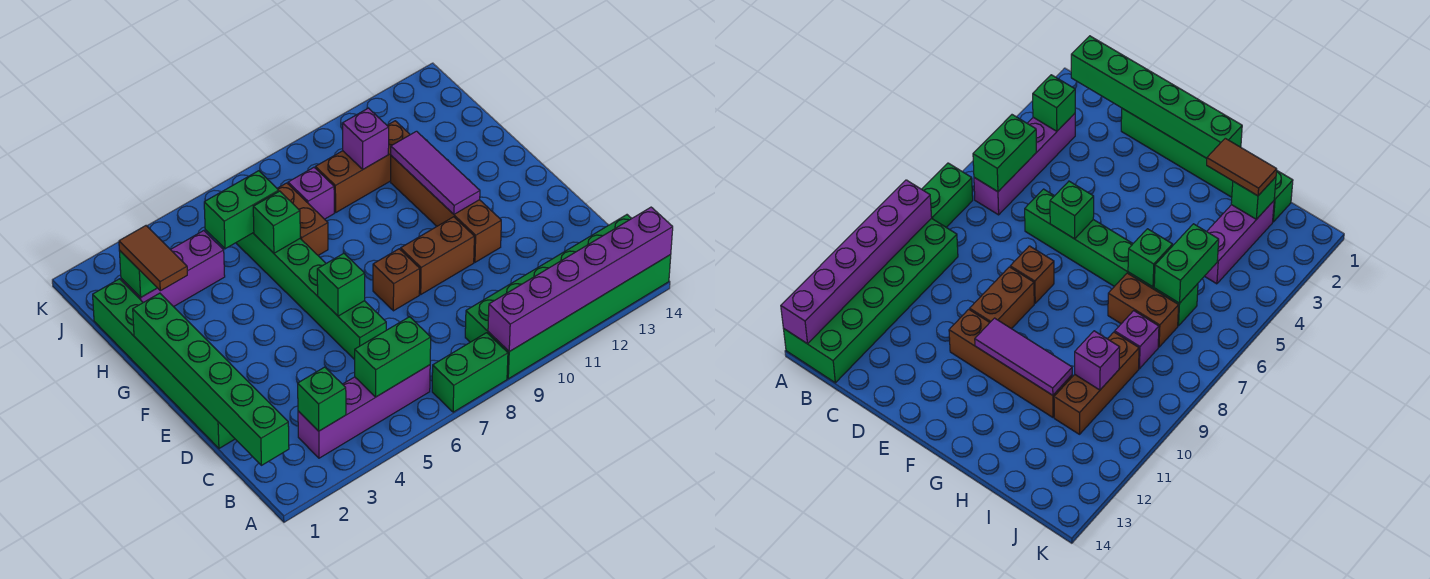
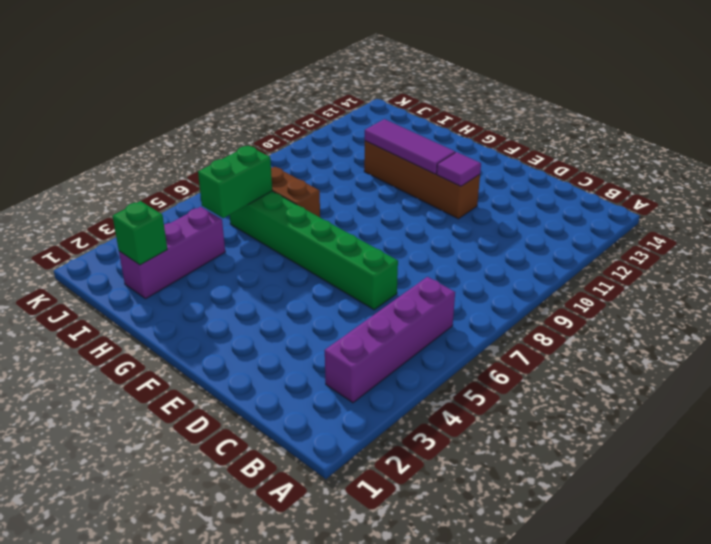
purple tile E11 level 2 -> none
none -> green brick A7:A8 level 1
none -> green brick A9:B14 level 1
none -> green brick D1:I1 level 1

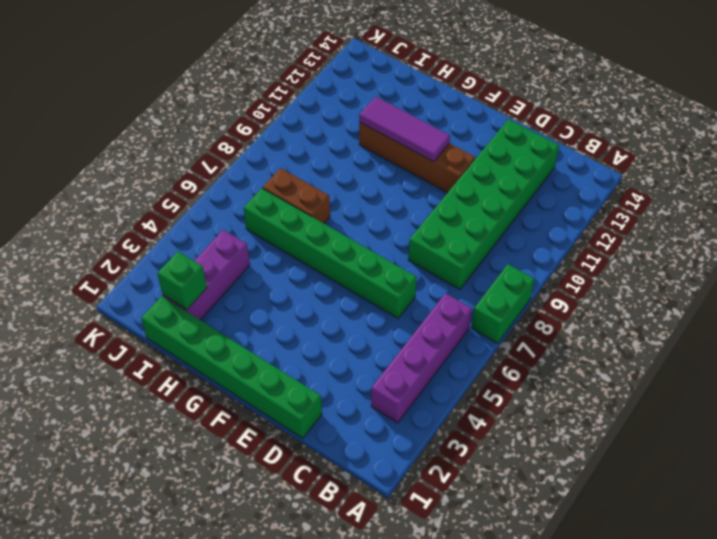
green brick C8:D13 level 1 -> green brick A9:B14 level 1
none -> brown brick E8 level 1
none -> brown brick E9:E10 level 1
none -> purple brick I8 level 1

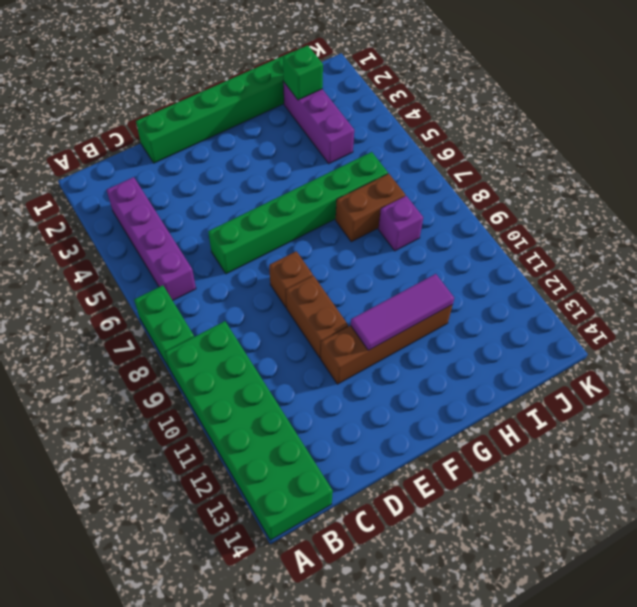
none -> brown brick I9:I11 level 1
none -> purple brick A9:A14 level 2
none -> green brick B1:G1 level 2

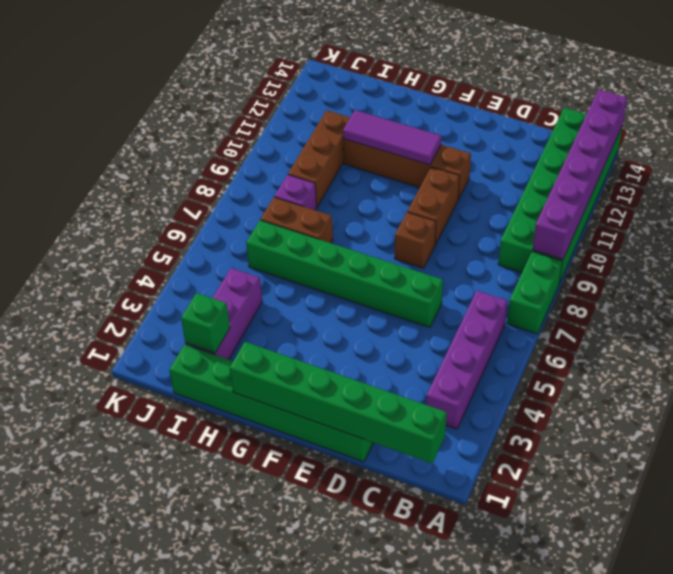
none -> green brick B3 level 2
none -> green brick B5:B6 level 2
none -> green brick E6 level 2

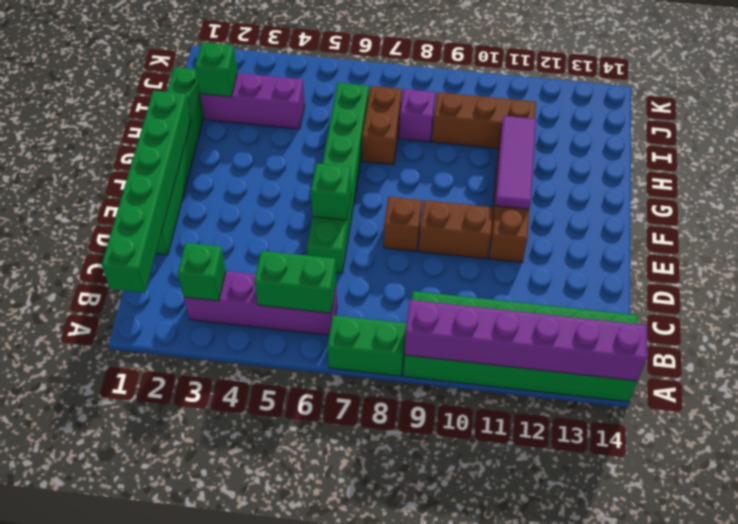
none -> green brick H6 level 2
none -> green brick I5:I6 level 2
none -> purple brick I10 level 2

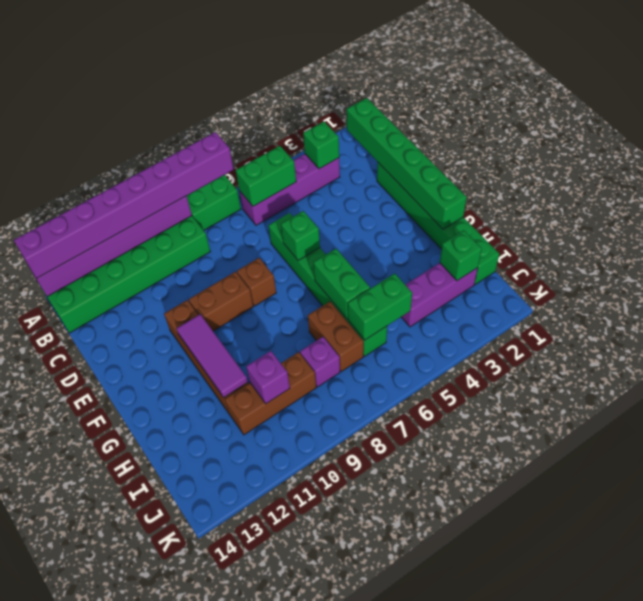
purple brick A7:A14 level 3 -> none
green brick G6:H6 level 2 -> green brick H6 level 2
none -> brown tile H2:I2 level 3

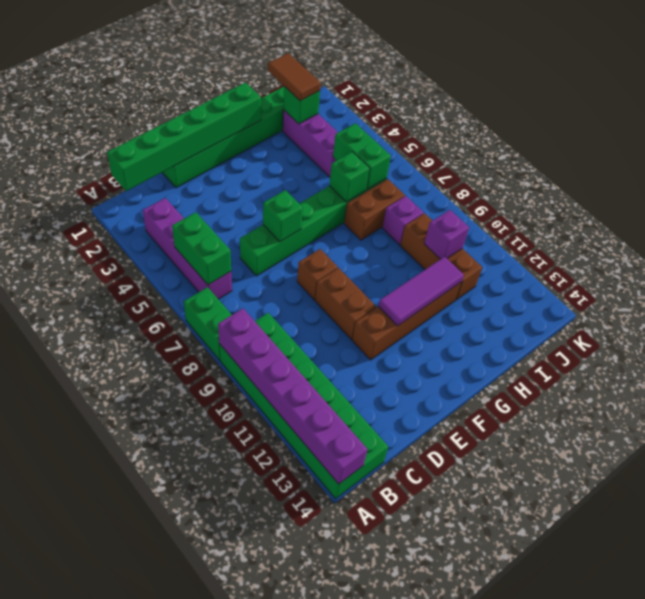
brown tile I1:I2 level 3 -> brown tile H2:I2 level 3
none -> green brick B3 level 2

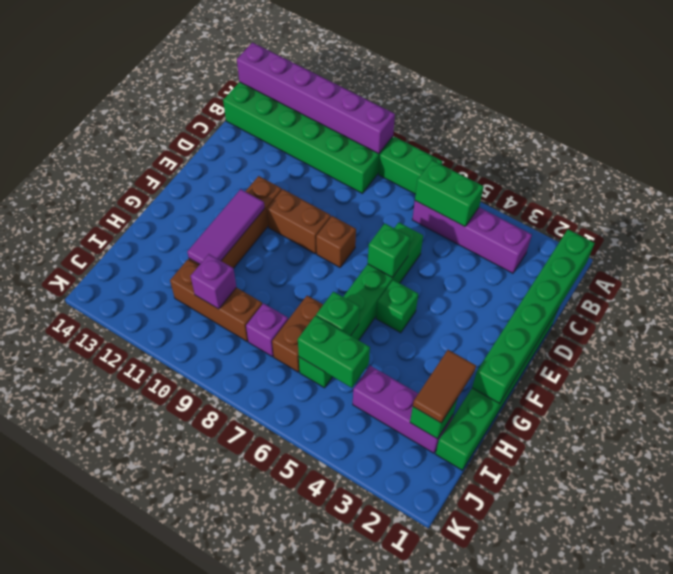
green brick F5 level 1 -> green brick B3 level 2

